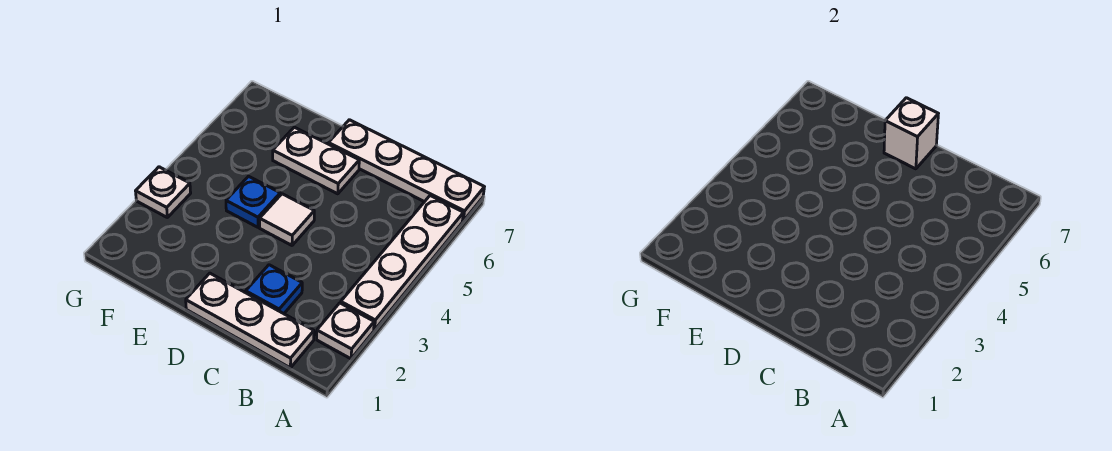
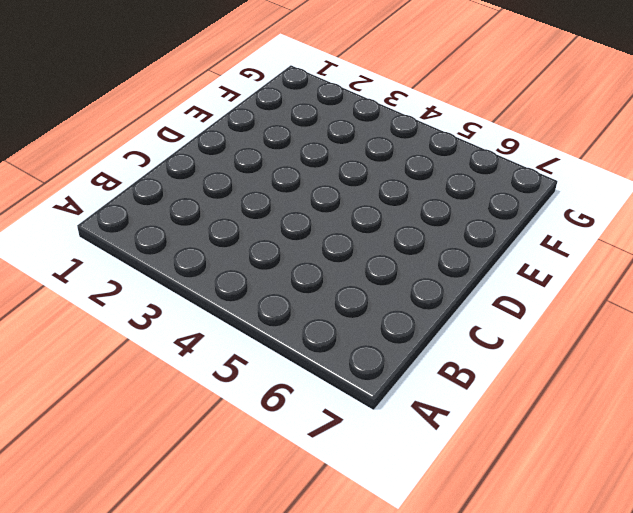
none -> white plate A2 level 1
none -> white plate A3:A6 level 1

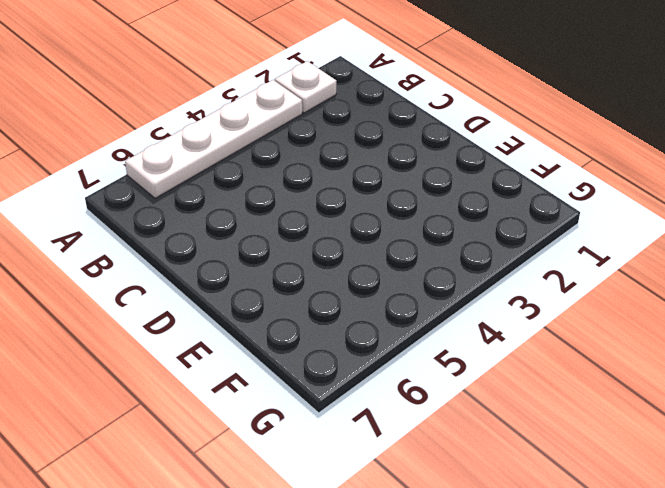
none -> white plate A7:D7 level 1
none -> white plate B1:D1 level 1

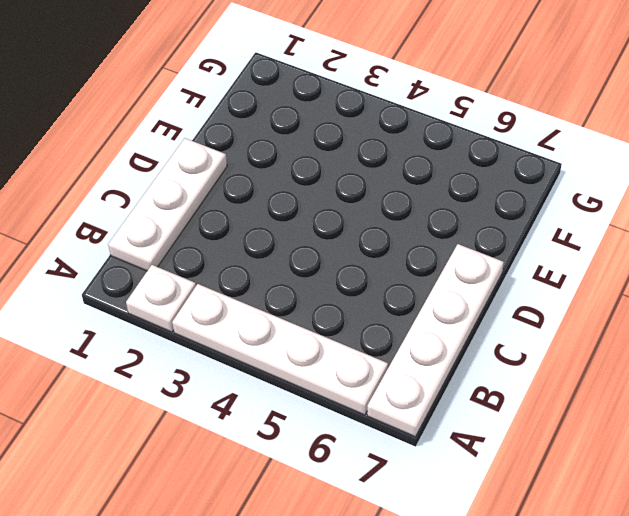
none -> blue plate C2 level 1
none -> white tile D4 level 1

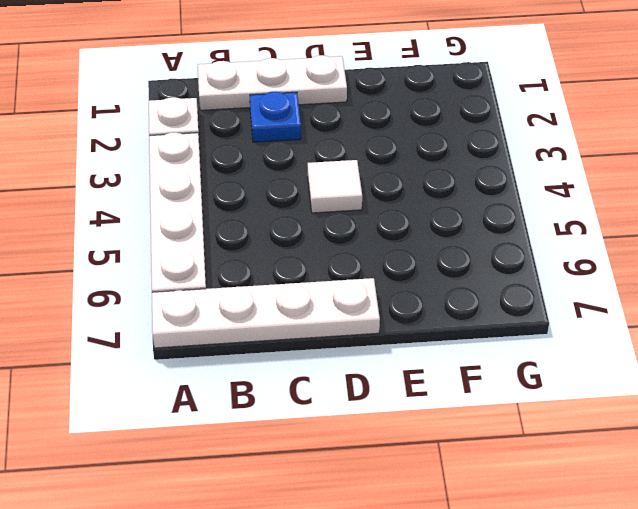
none -> white plate D6:E6 level 1
none -> blue plate E4 level 1

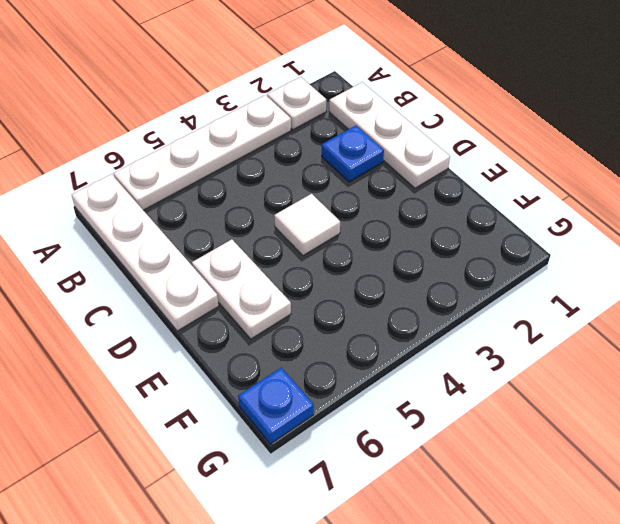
blue plate G7 level 1 -> blue plate E4 level 1
none -> white plate G3 level 1
none -> white brick D7 level 2

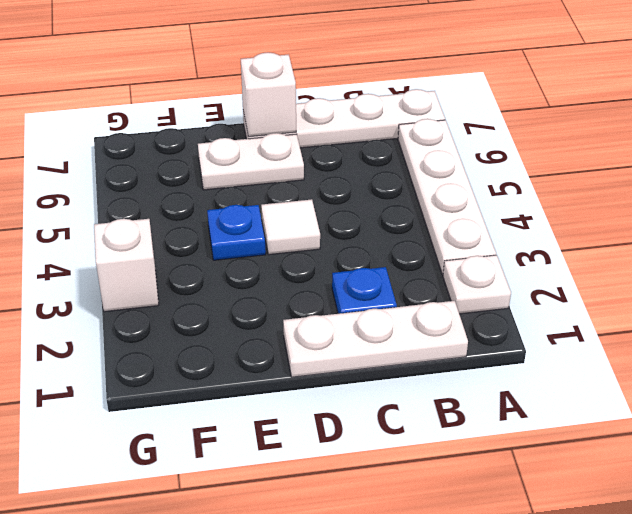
white brick G3 level 1 -> white plate G3 level 1

